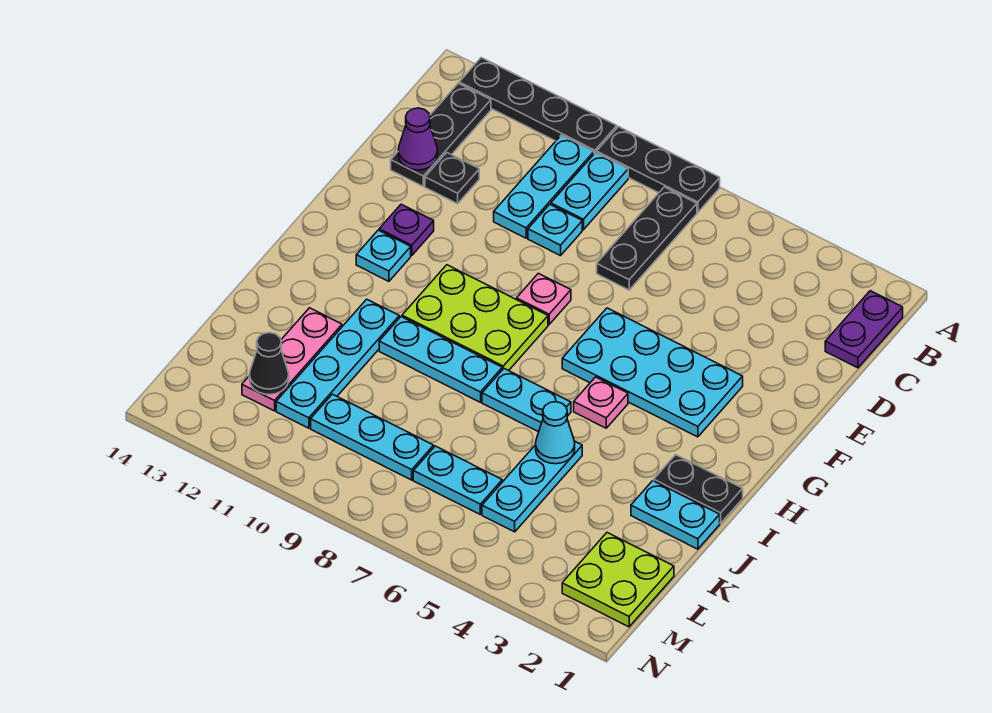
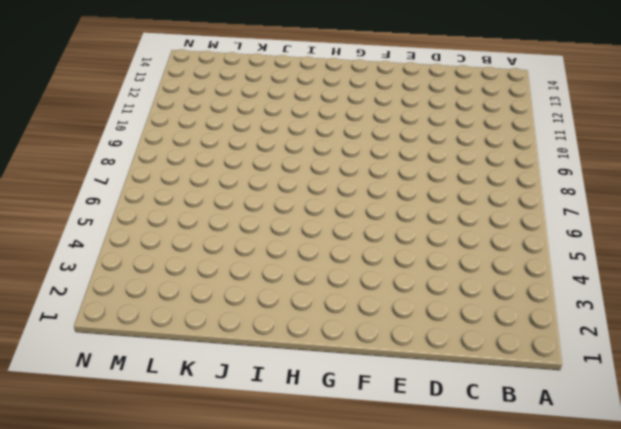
none -> black plate A7:A9 level 1
none -> black plate A10:A13 level 1
none -> purple plate B1:C1 level 1

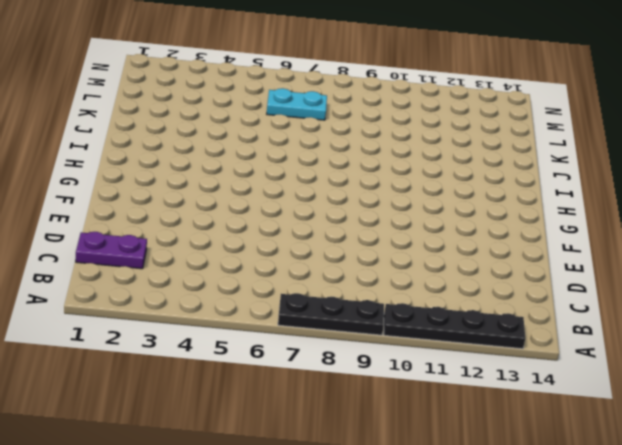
purple plate C1:C2 level 1 -> purple plate B1:C1 level 1
none -> black plate B7:D7 level 1
none -> cyan plate B9:C9 level 1
none -> cyan plate B10:D10 level 1

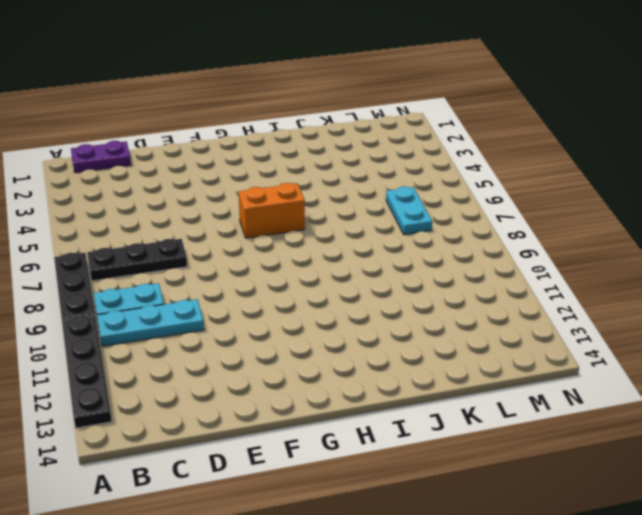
orange brick G6:H6 level 1 -> cyan plate F3:G6 level 1
none -> black plate B13:D13 level 1
none -> cyan plate D9 level 1
none -> black plate D12 level 1

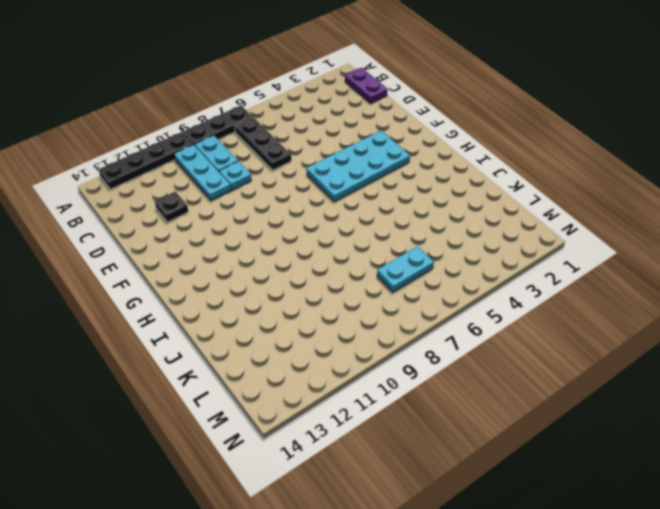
none -> black plate B13:D13 level 1
none -> pink plate F8 level 1
none -> purple plate F12 level 1

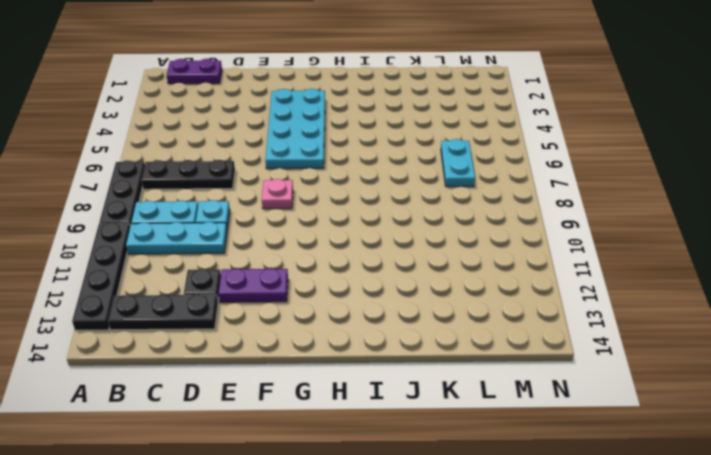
purple plate E12:F12 level 1 -> purple plate F12 level 1
none -> lime plate G8:H10 level 1
none -> cyan plate G12 level 1
none -> pink plate H5 level 1

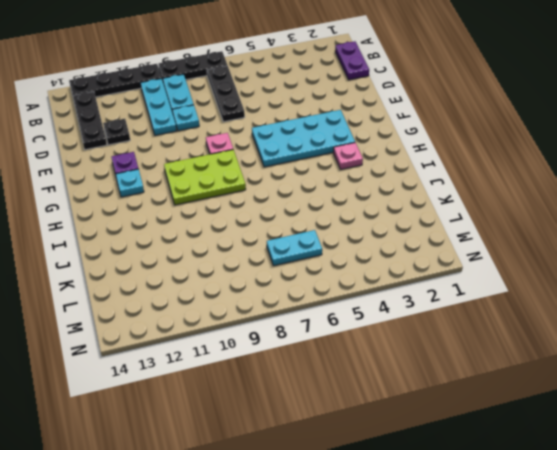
pink plate H3 level 1 -> pink plate H5 level 1
none -> black plate I1:I2 level 1
none -> cyan plate I6:I7 level 1
none -> cyan plate I8:I10 level 1

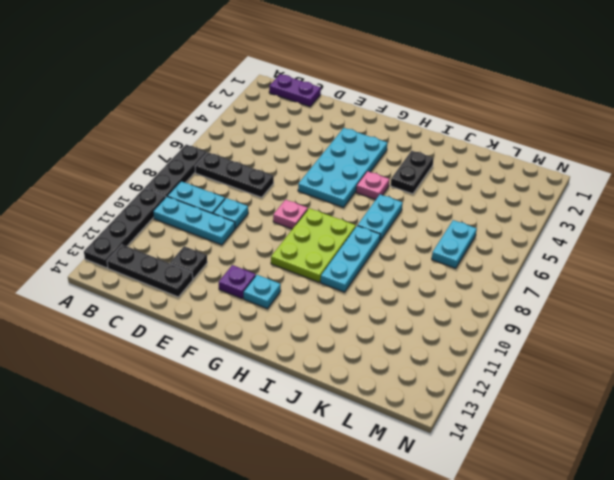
black plate I3:I4 level 1 -> black plate I1:I2 level 1
none -> cyan plate I11:L11 level 1
none -> cyan plate J1:J2 level 1
none -> cyan plate J5:L5 level 1

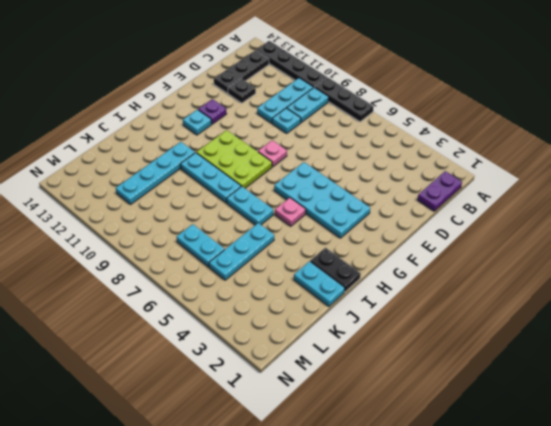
none -> black plate B7:D7 level 1
none -> pink plate J12:L12 level 1
none -> lime plate L1:M2 level 1

